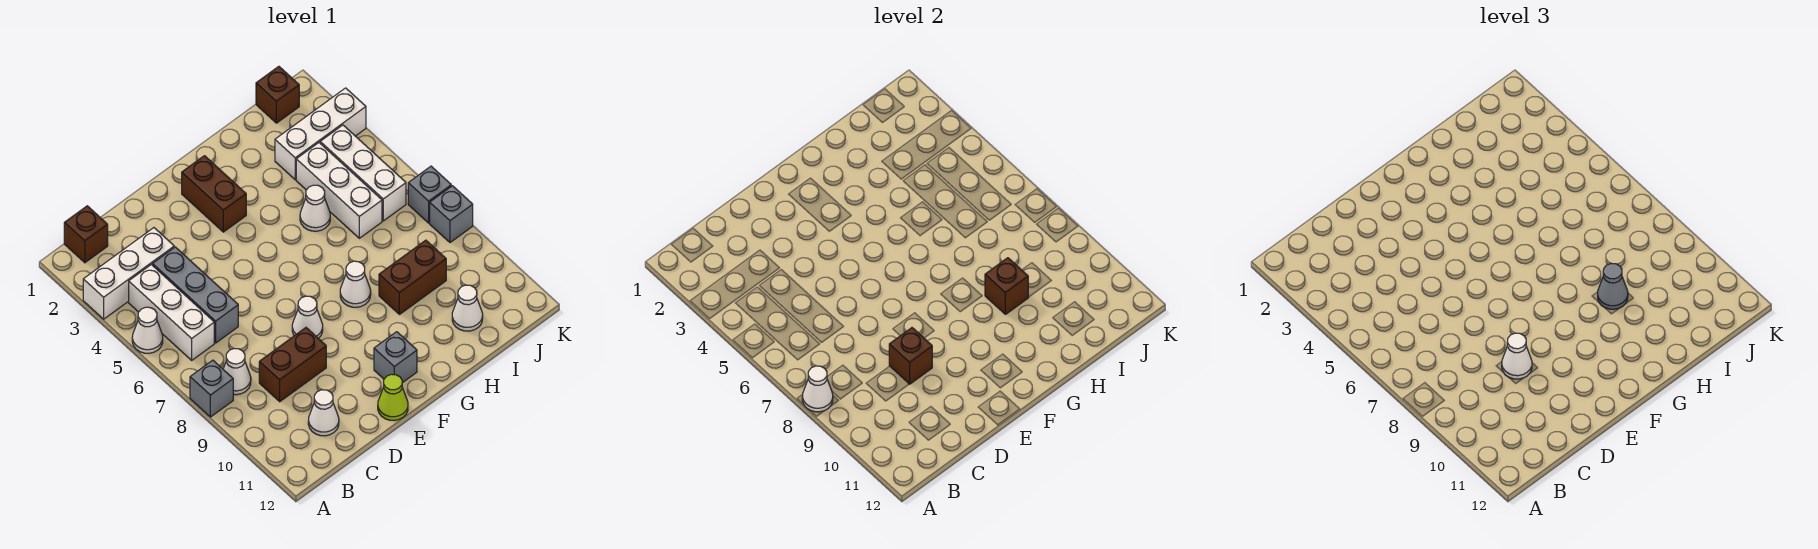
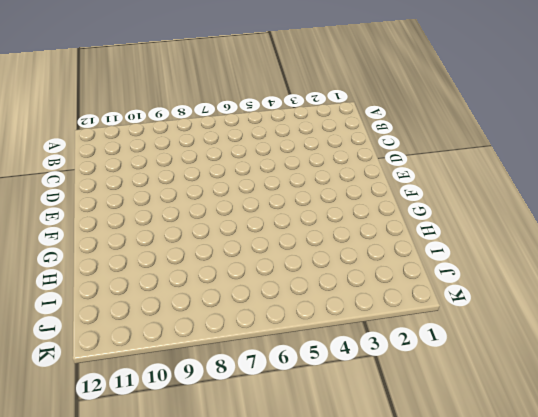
none -> white brick A3:C3 level 1
none -> white cone A5 level 1
none -> grey brick A8 level 1

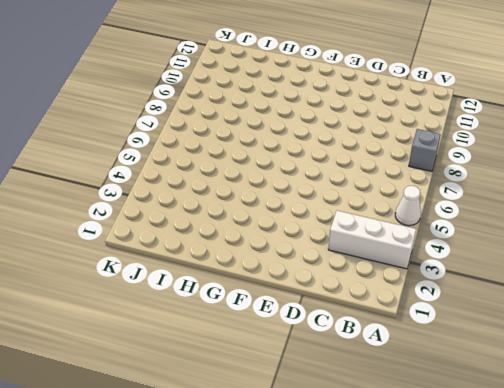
none -> brown brick B1 level 1
none -> white brick B4:B6 level 1
none -> white cone B8 level 1

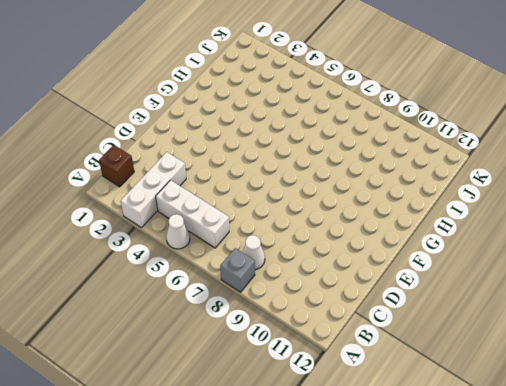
none -> grey brick C4:C6 level 1
none -> brown brick C9:D9 level 1
none -> white cone C11 level 1

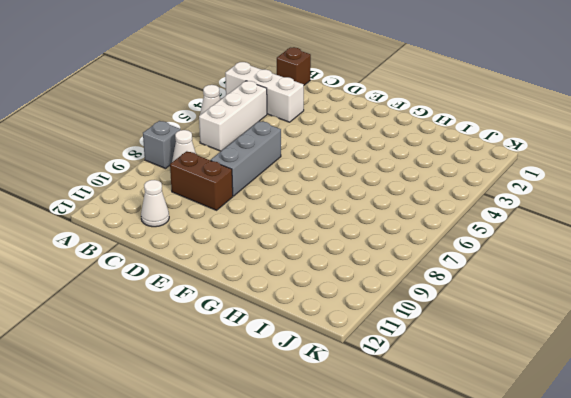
grey brick D6:D8 level 1 -> grey brick C4:C6 level 1
none -> white cone E8 level 1
none -> lime cone E12 level 1
none -> brown brick F2:F3 level 1

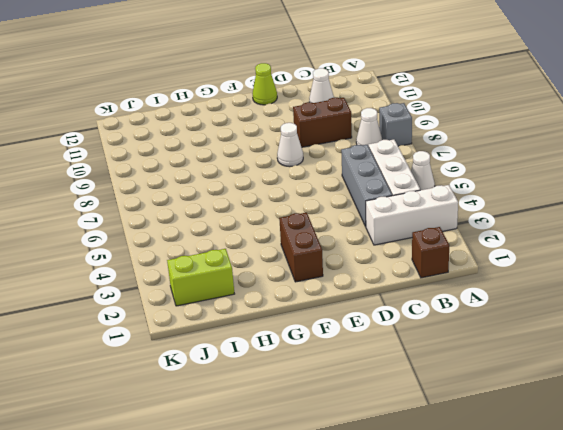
lime brick I2:J2 level 1 -> none
none -> grey brick F11 level 1
none -> white cone G8 level 1
none -> white cone H5 level 1

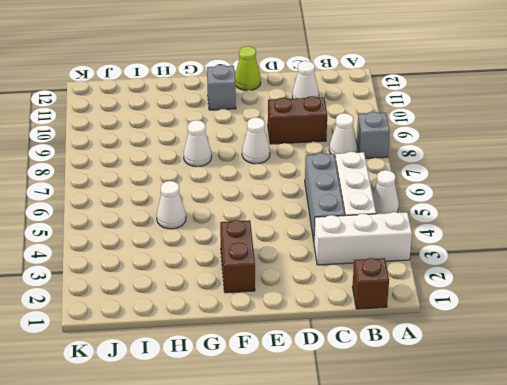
none -> brown brick H9:I9 level 1
none -> white brick I3:K3 level 1
none -> white brick I4:I6 level 1

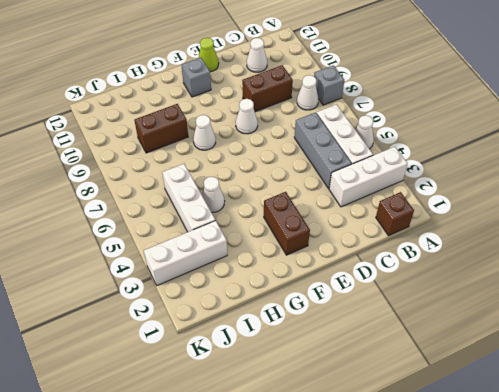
none -> white cone I11 level 1
none -> brown brick J1 level 1
none -> white brick J4:J6 level 1

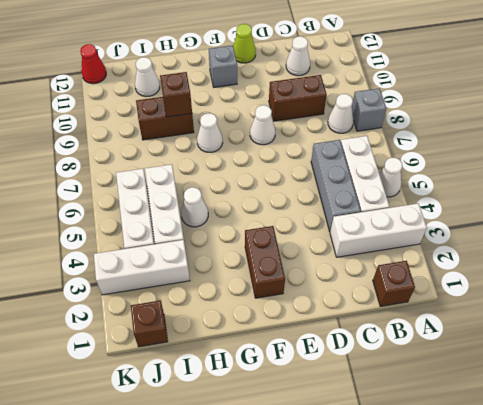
red cone K12 level 1 -> none
none -> grey brick K7 level 1
none -> grey brick K8 level 1
none -> white cone A8 level 2

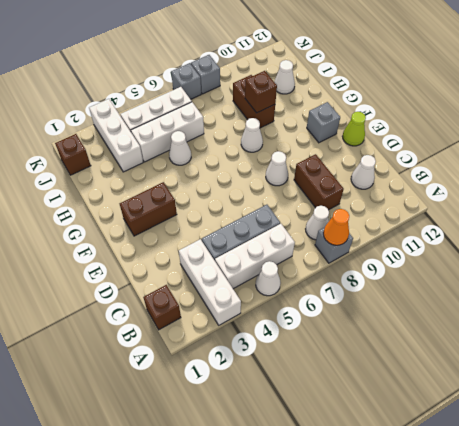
orange cone A8 level 2 -> white cone A8 level 2
none -> brown brick D9 level 2
none -> white cone D9 level 3
none -> grey cone H9 level 3

